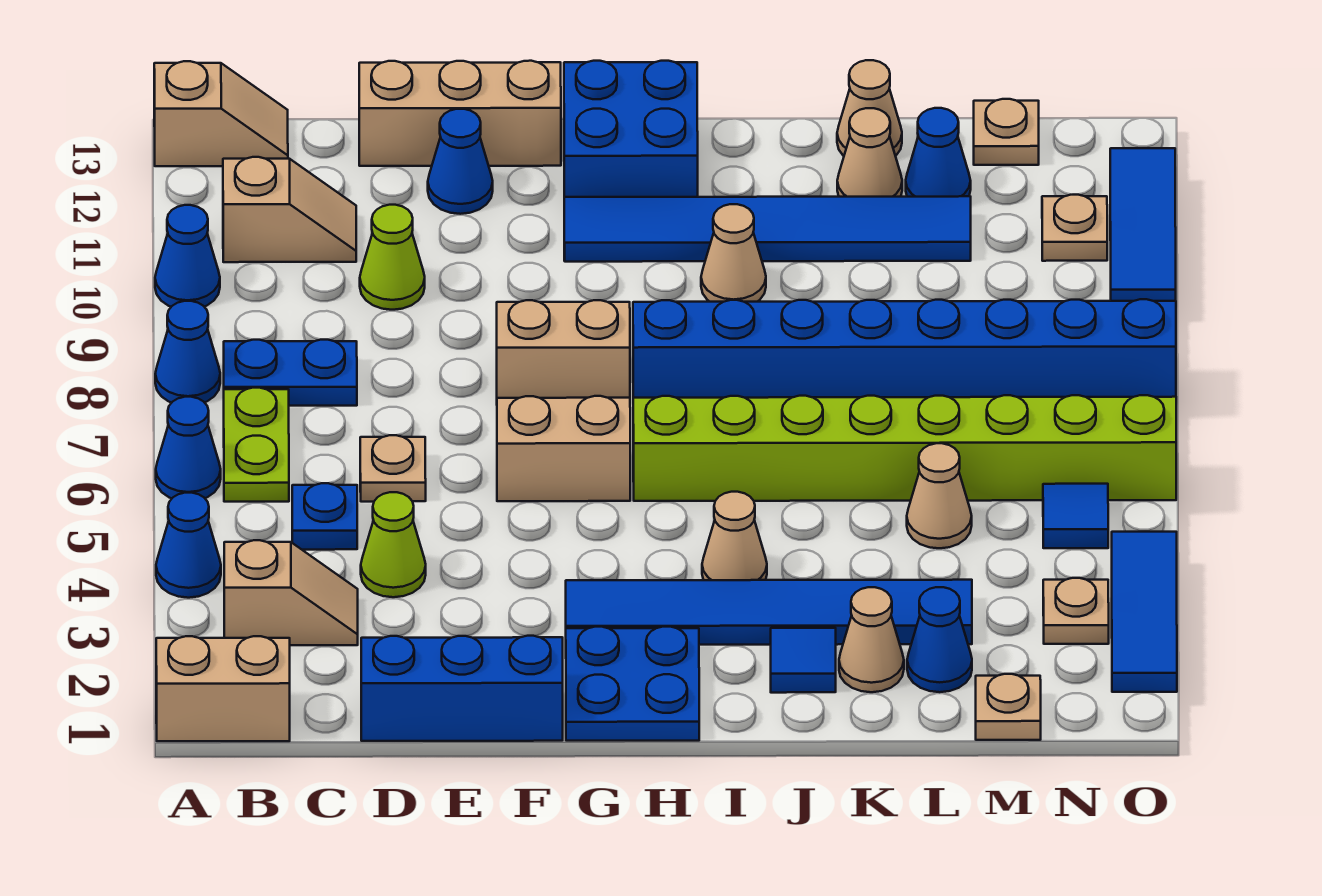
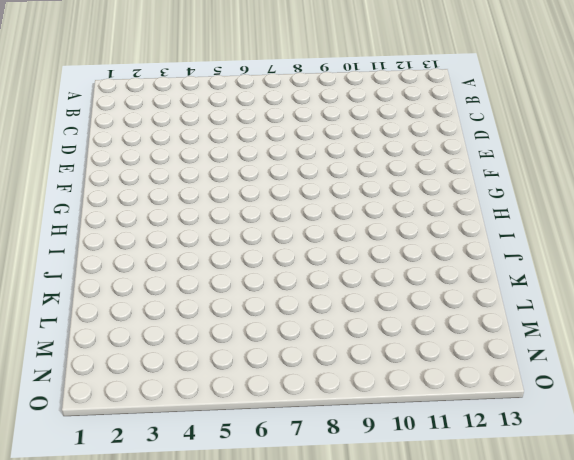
none -> tan brick A1:B1 level 1
none -> blue cone A4 level 1
none -> blue cone A6 level 1
none -> blue cone A8 level 1

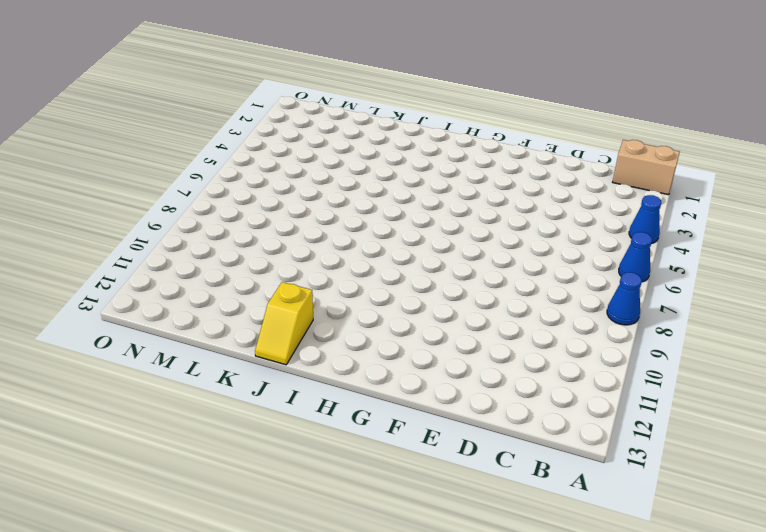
yellow slope J12:J13 level 1 top 12 -> none
none -> blue cone A10 level 1
none -> tan slope A13:B13 level 1 top A
none -> tan slope B3:C3 level 1 top B
none -> lime plate B6:B7 level 1

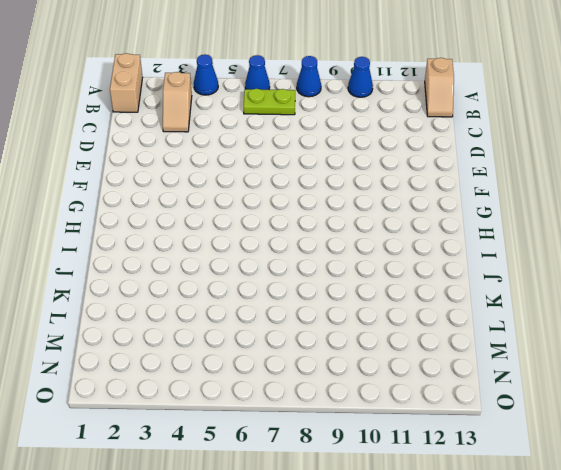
none -> blue plate B8:C8 level 1
none -> tan slope B11:C11 level 1 top B
none -> blue plate C5 level 1
none -> blue brick D1:F1 level 1

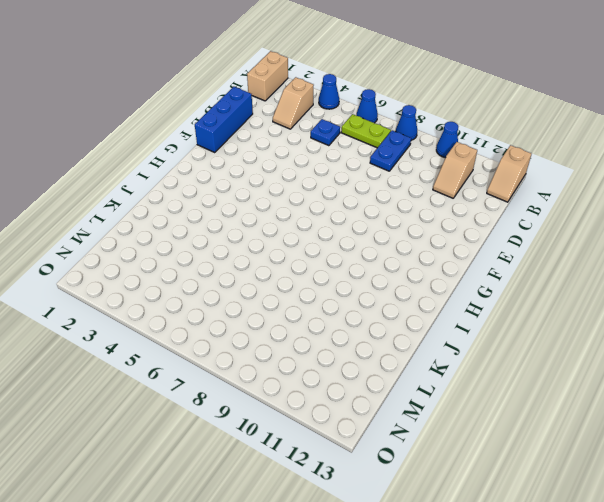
none -> lime cone D4 level 1
none -> tan plate D6 level 1
none -> lime cone D10 level 1
none -> tan brick D13:F13 level 1

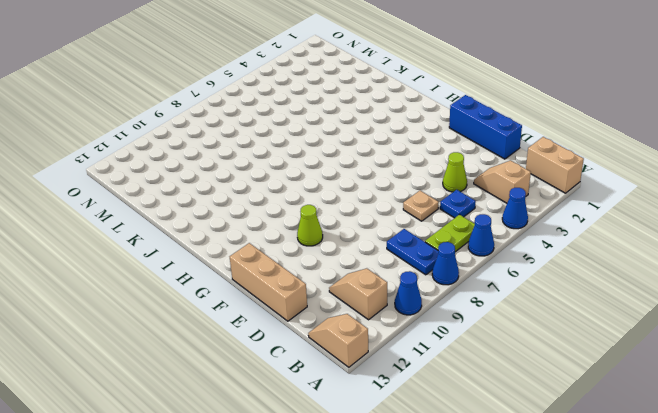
lime cone F10 level 1 -> lime cone D10 level 1
none -> blue cone E12 level 1
none -> tan brick F6:G6 level 1
none -> tan brick F8:G8 level 1
none -> blue plate G1:H2 level 1

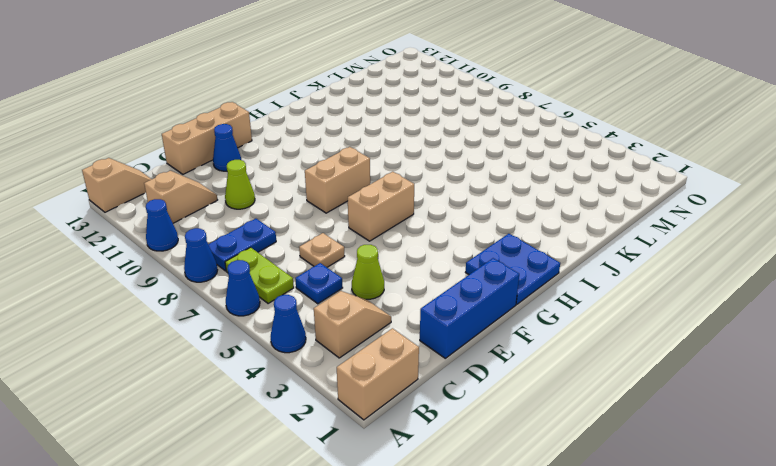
none -> blue tile G3:L3 level 1
none -> blue tile G11:L11 level 1
none -> blue brick G12:H13 level 1
none -> lime brick H6:O6 level 1

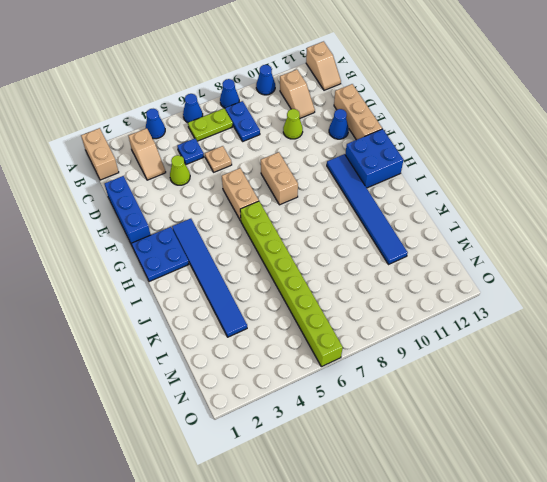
none -> blue brick H8:O8 level 1
none -> tan cone I4 level 1
none -> tan cone I10 level 1
none -> blue tile J2 level 1

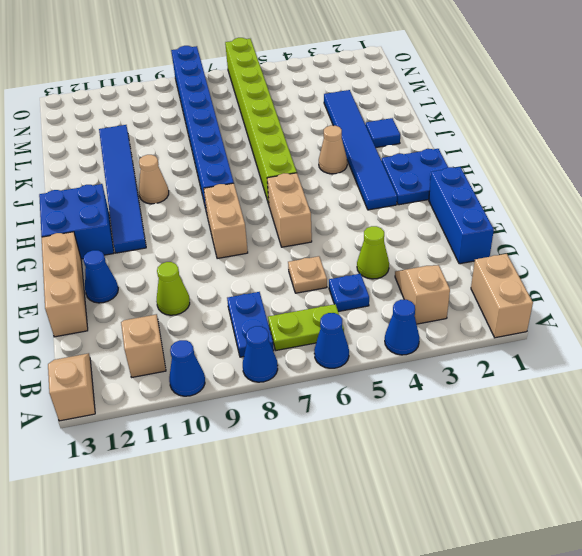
none -> tan cone K2 level 1
none -> tan cone K12 level 1
none -> tan cone K13 level 1
none -> blue cone L2 level 1

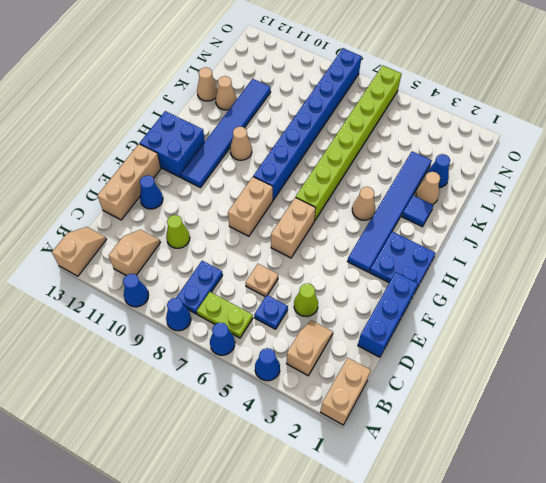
none -> tan cone L5 level 1
none -> blue cone L12 level 1
none -> tan plate M1 level 1
none -> tan plate M13 level 1

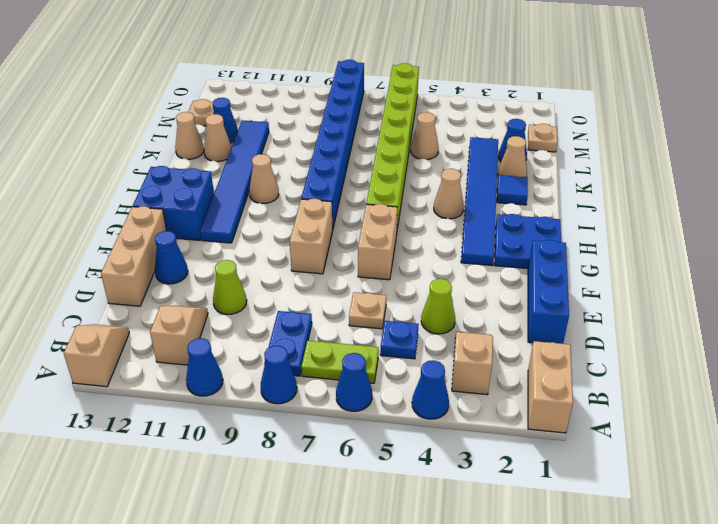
none -> tan plate N3 level 1
none -> blue tile N5 level 1
none -> tan plate N11 level 1
none -> blue tile O2:O4 level 1

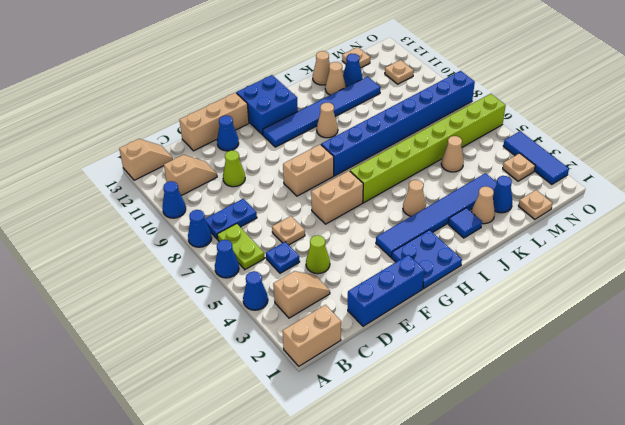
none -> blue tile N5 level 1
none -> blue tile O10:O12 level 1

